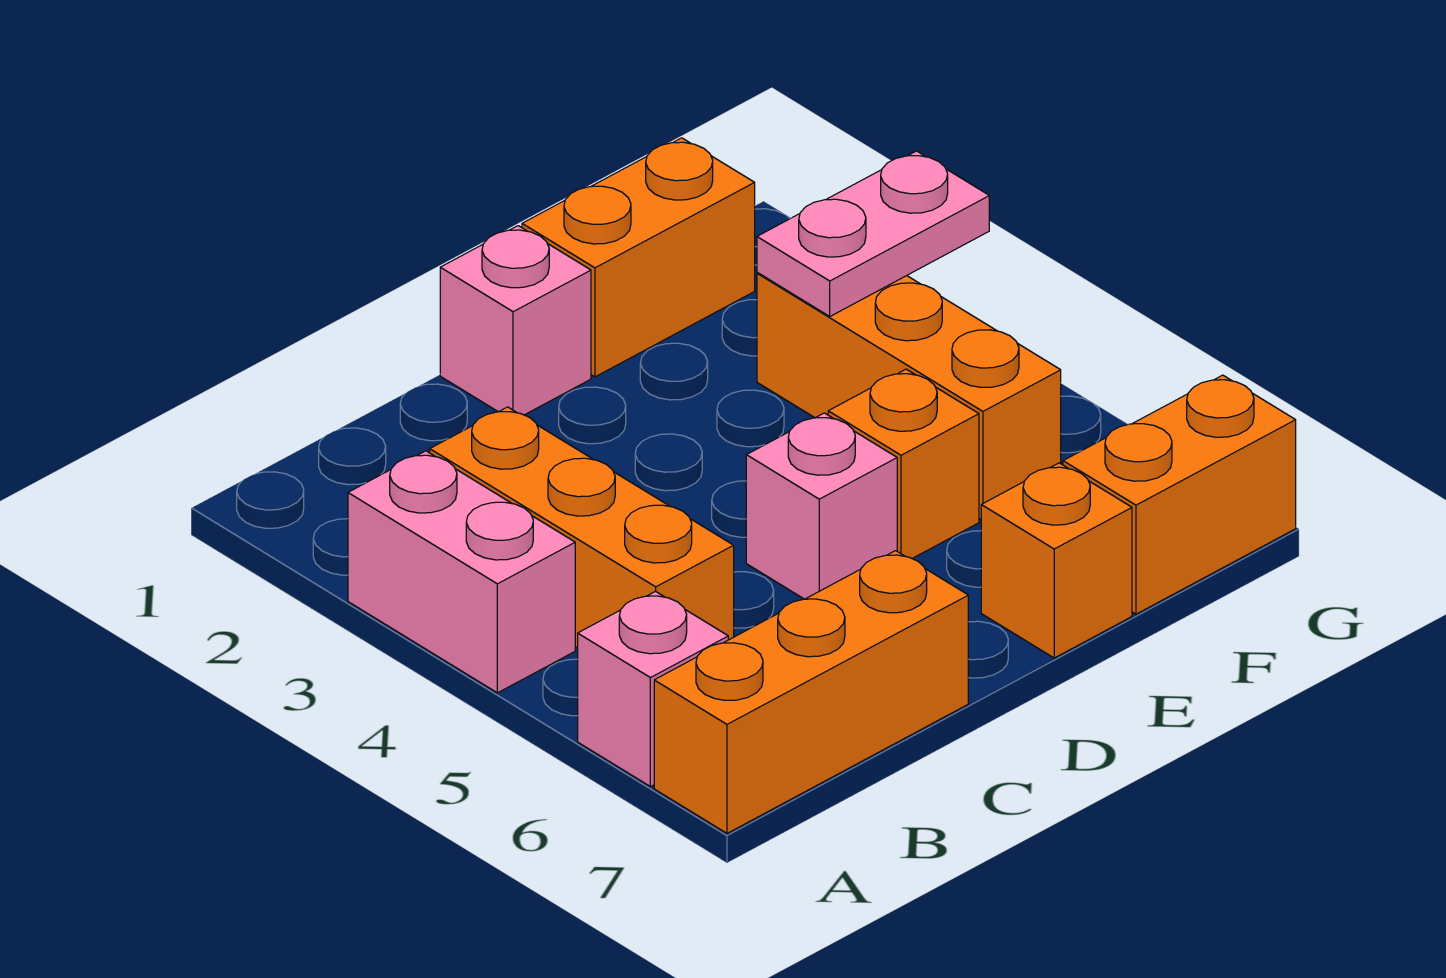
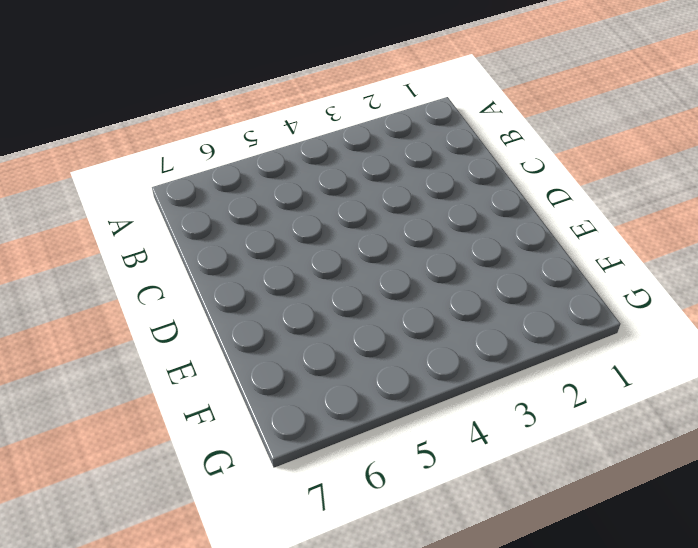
none -> pink brick A3:A4 level 1
none -> pink brick A6 level 1
none -> orange brick A7:C7 level 1

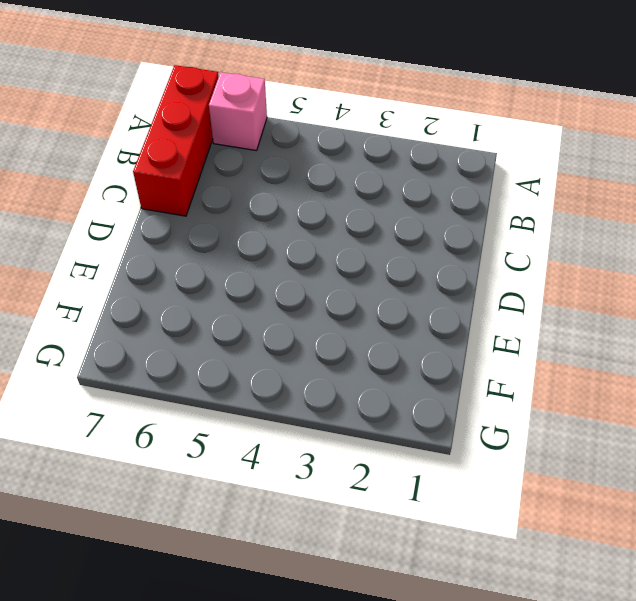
red brick A7:C7 level 1 -> orange brick A7:C7 level 1
none -> pink brick A3:A4 level 1
none -> orange brick B3:B5 level 1
none -> pink brick D1 level 1

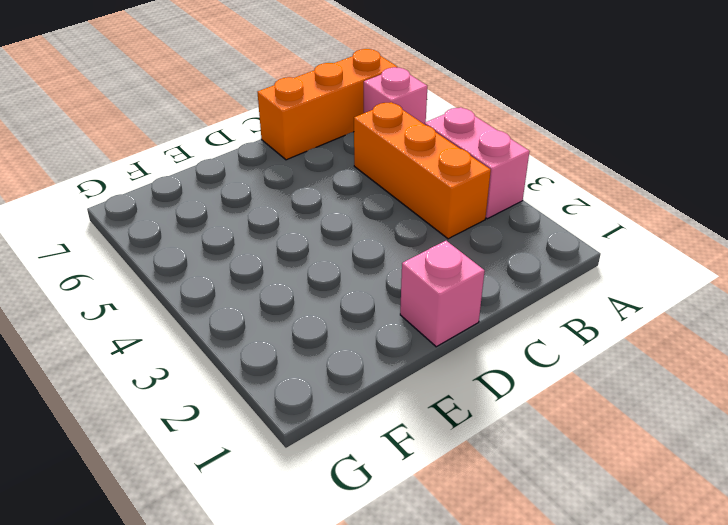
none -> pink brick D5 level 1
none -> orange brick E1:F1 level 1
none -> orange brick E5 level 1

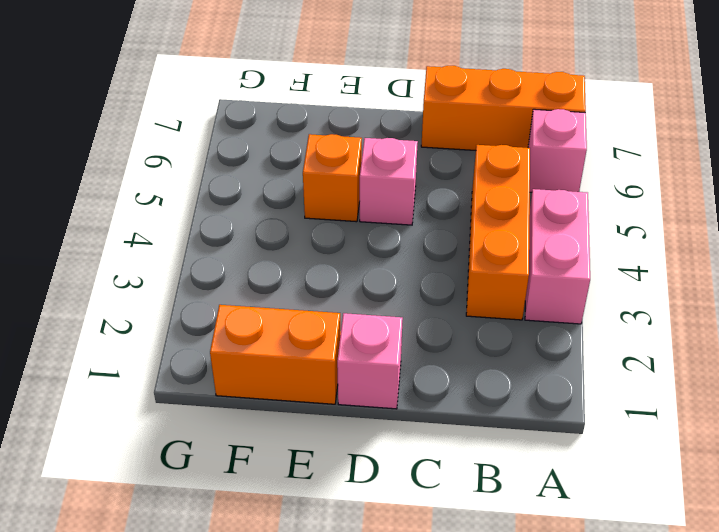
none -> orange brick E7 level 1
none -> orange brick F3:F5 level 1
none -> orange brick F7:G7 level 1

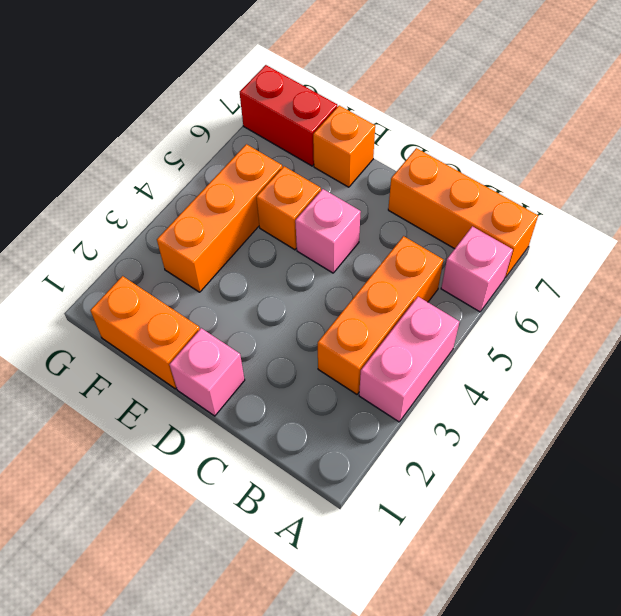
red brick F7:G7 level 1 -> orange brick F7:G7 level 1
none -> pink plate F3:G3 level 2

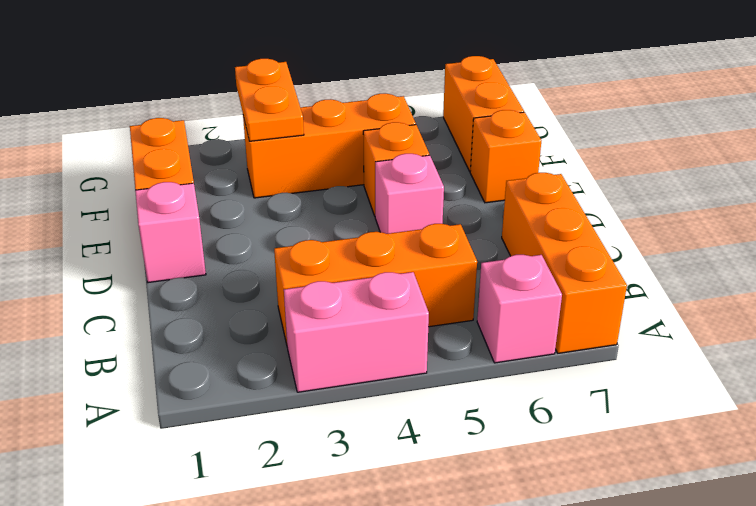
orange plate F3:G3 level 2 -> pink plate F3:G3 level 2

